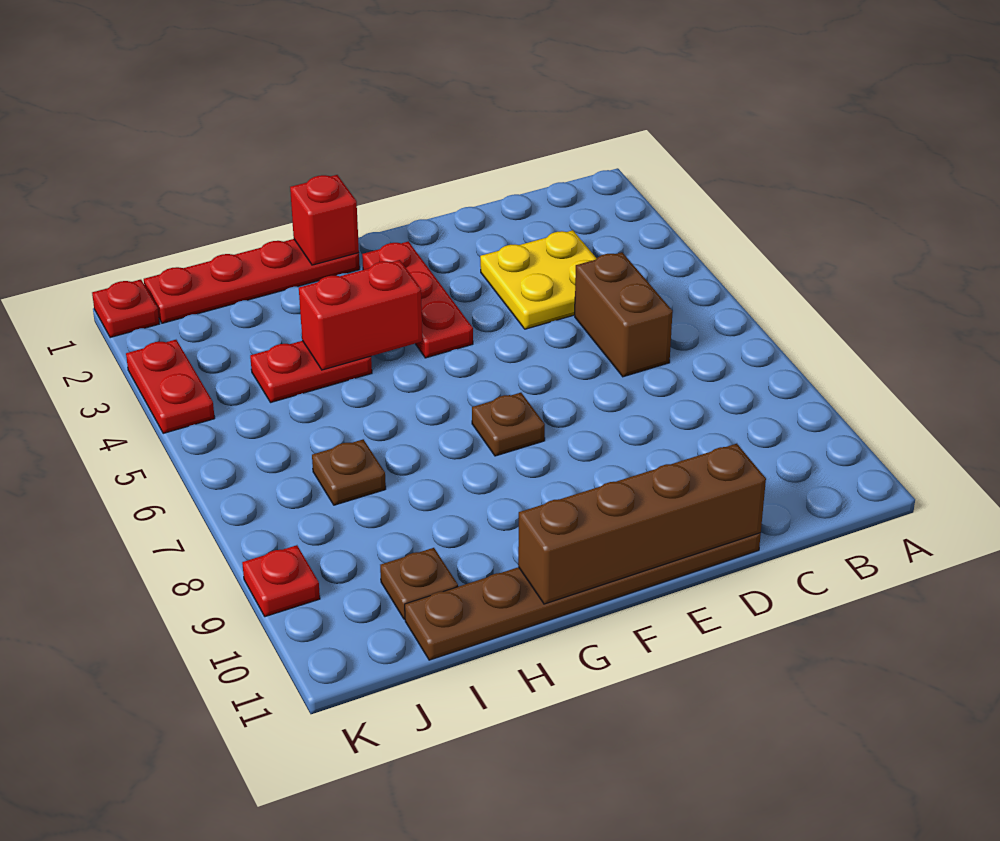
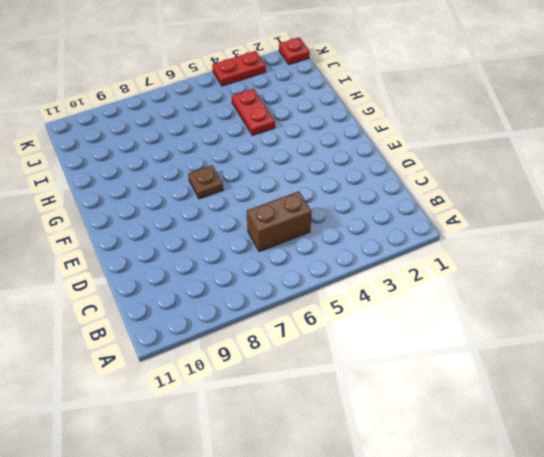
none -> yellow plate C3:D4 level 1
none -> brown plate D11:I11 level 1
none -> red plate F2:F4 level 1

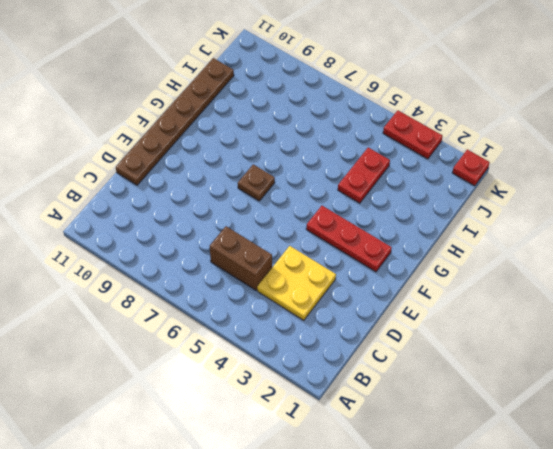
none -> red plate G1:J1 level 1
none -> brown plate I7 level 1
none -> brown plate I10 level 1

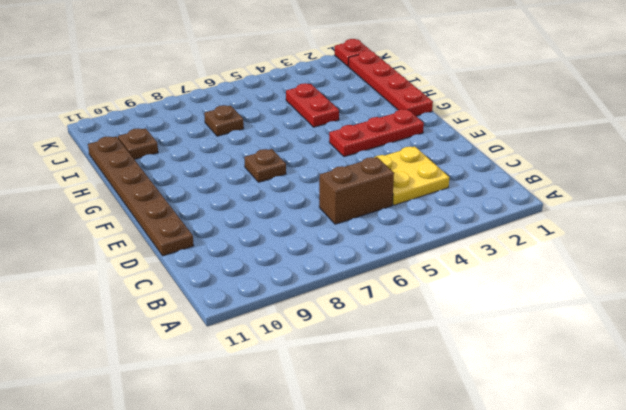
none -> red plate K3:K4 level 1
none -> red plate K9 level 1
none -> brown brick D11:G11 level 2

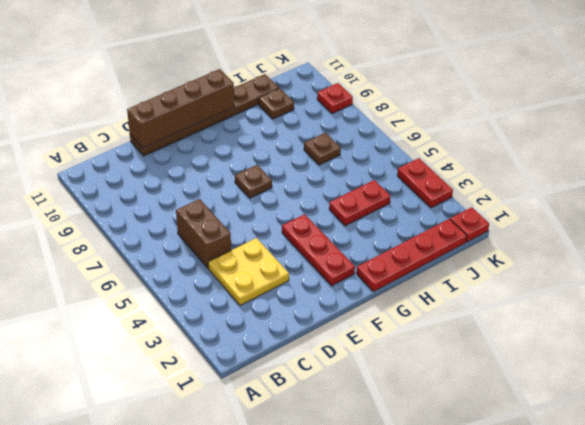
none -> red brick G1 level 2
none -> red brick G4:H4 level 2

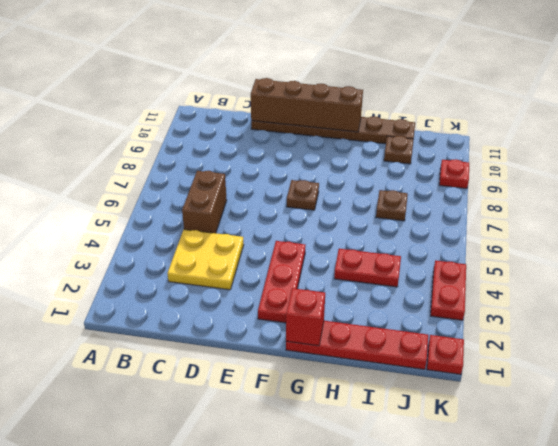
none -> red brick G4:H4 level 2

